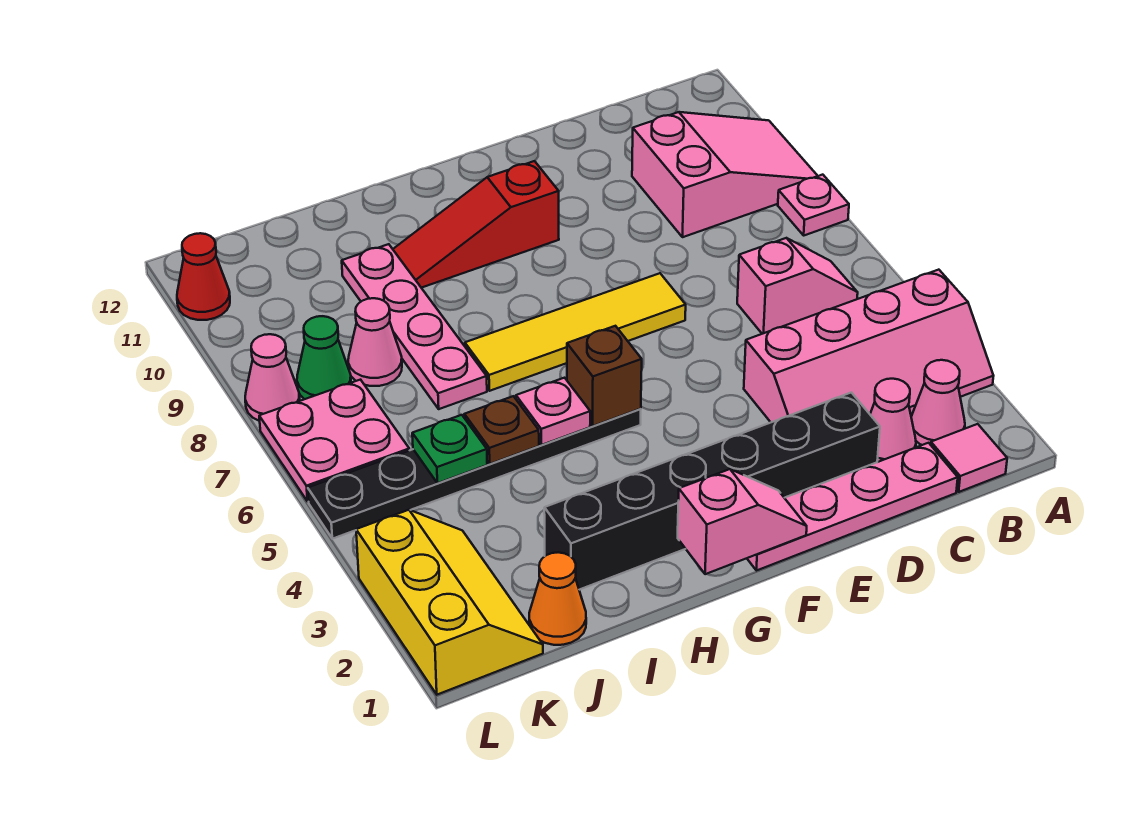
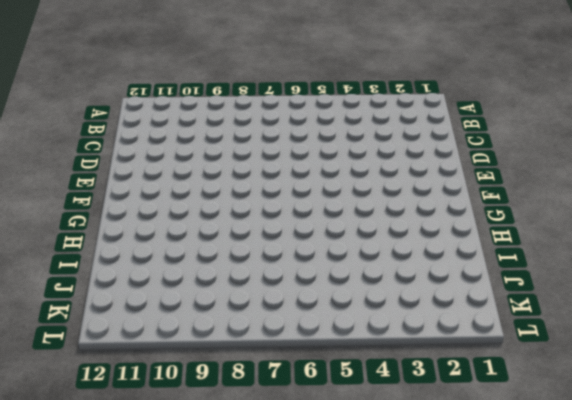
none -> pink slope A3:D4 level 1 top 4
none -> pink plate A8 level 1
none -> pink slope A9:C10 level 1 top C

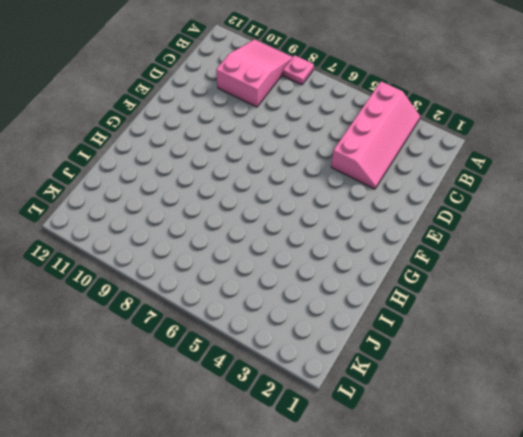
none -> pink tile B1 level 1
none -> pink cone B2 level 1
none -> pink slope B6:C6 level 1 top C

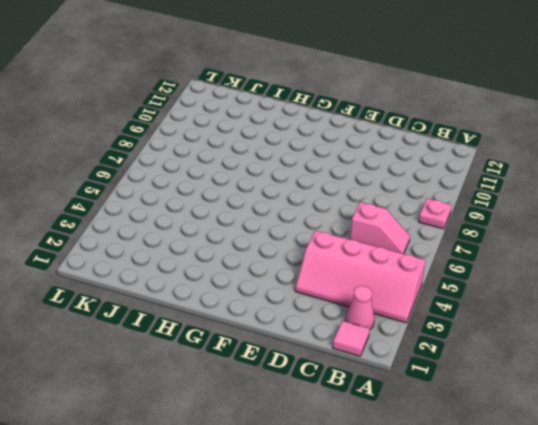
none -> pink slope A9:C10 level 1 top C
none -> pink plate C1:F1 level 1
none -> pink cone C2 level 1

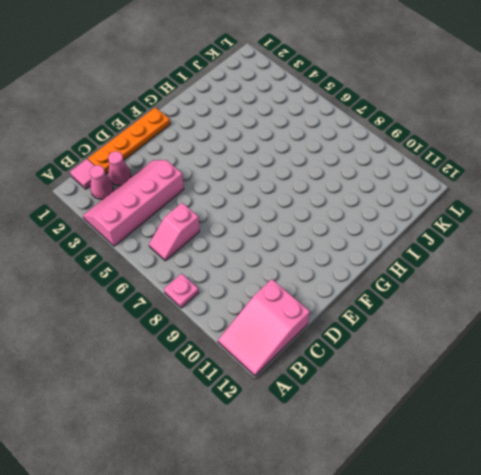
pink slope A11:C12 level 1 top C -> pink slope A9:C10 level 1 top C
orange plate C1:F1 level 1 -> pink plate C1:F1 level 1
none -> black brick D2:I2 level 1
none -> yellow tile E7:H7 level 1
none -> red slope F10:H10 level 1 top F

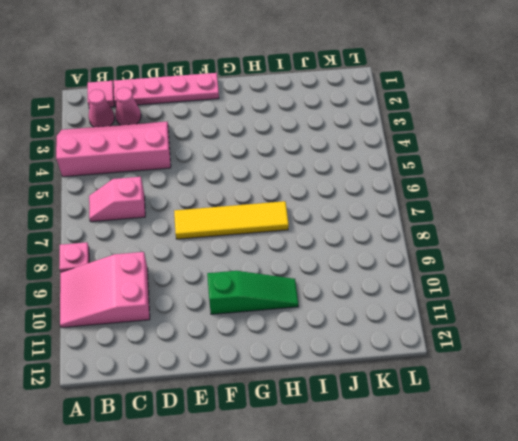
green slope F10:H10 level 1 top F -> red slope F10:H10 level 1 top F
none -> black brick D2:I2 level 1
none -> black plate G5:L5 level 1
none -> pink plate I7:I10 level 1

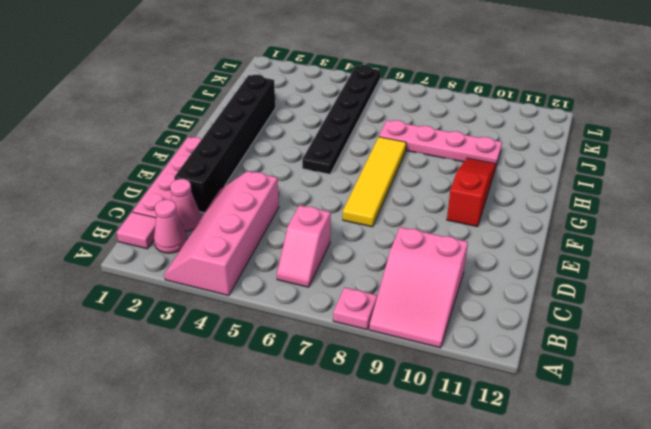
none -> orange cone J1 level 1
none -> pink cone J8 level 1
none -> yellow slope K1:L3 level 1 top L

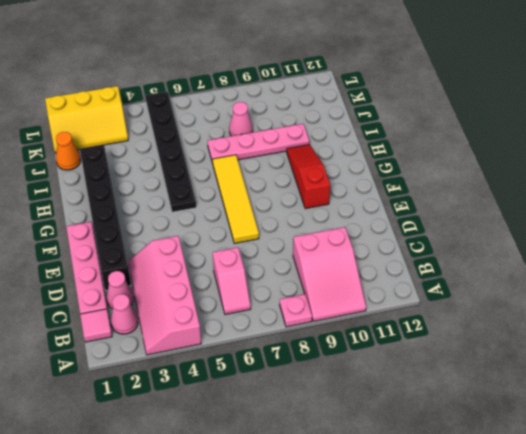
none -> pink plate K6:L7 level 1
none -> green cone K8 level 1
none -> pink cone L8 level 1

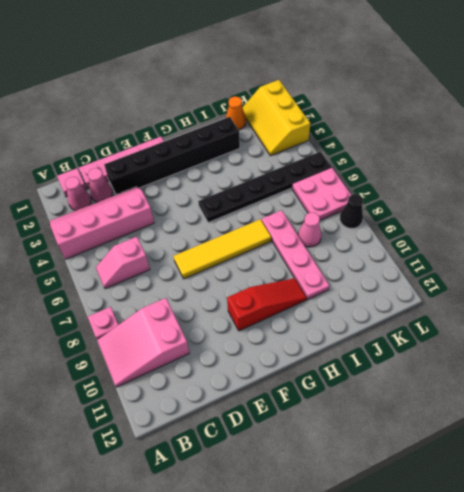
black cone L8 level 1 -> pink cone L8 level 1
none -> green cone K8 level 1
none -> red cone L11 level 1
none -> pink slope F1:G1 level 2 top G

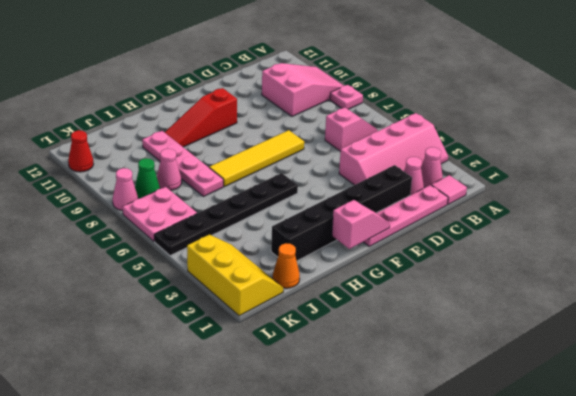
none -> brown brick G5 level 2
none -> pink plate H5 level 2
none -> brown plate I5 level 2

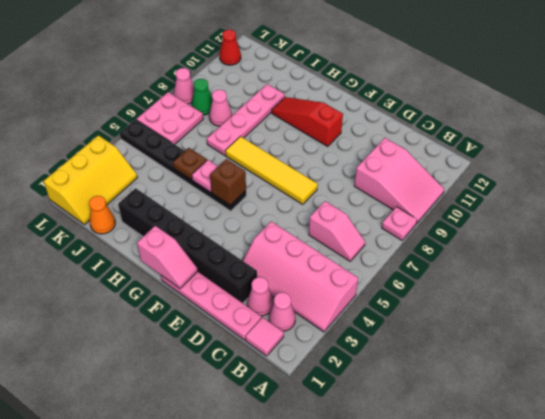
none -> green plate J5 level 2

